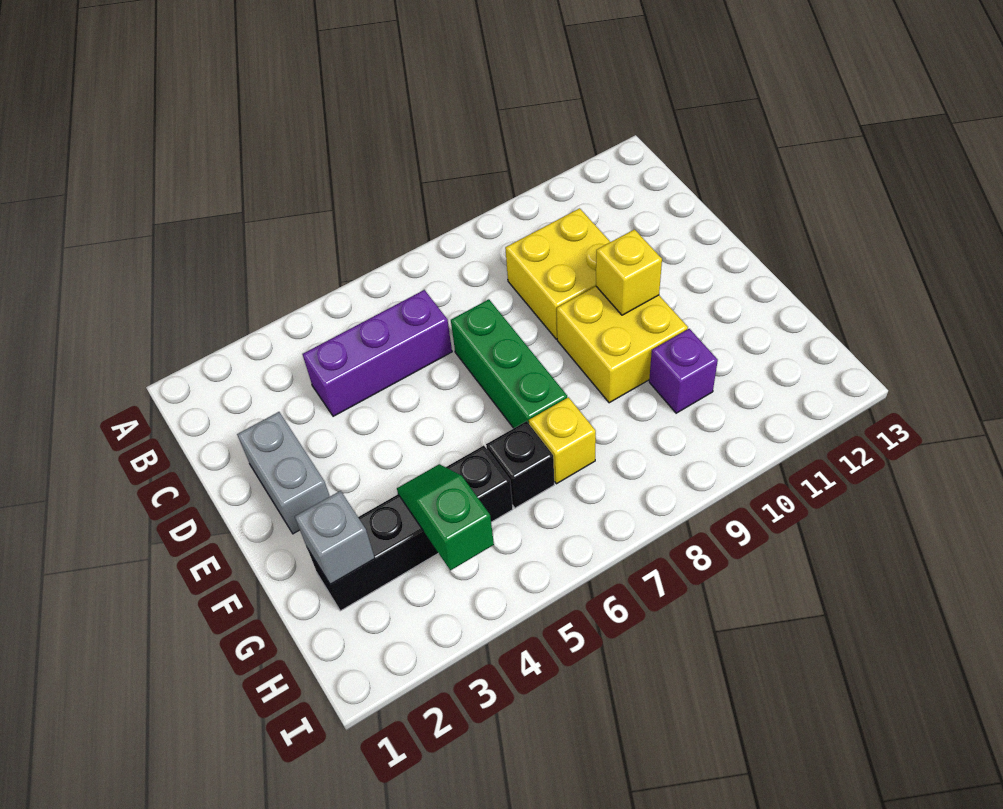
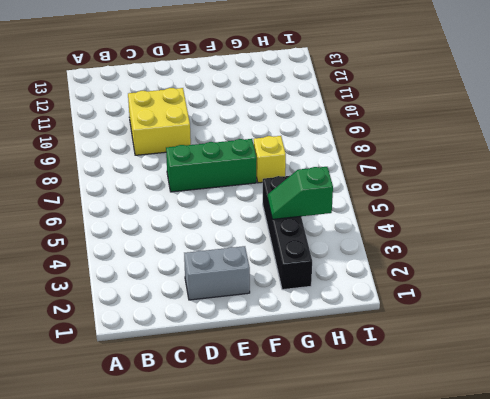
none -> purple brick C4:C6 level 1
none -> yellow brick E9:F10 level 1
none -> black brick G6 level 1

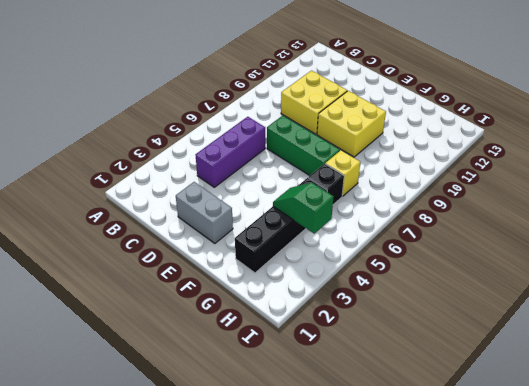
none -> purple brick G10 level 1
none -> yellow brick E10 level 2
none -> grey brick G2 level 2

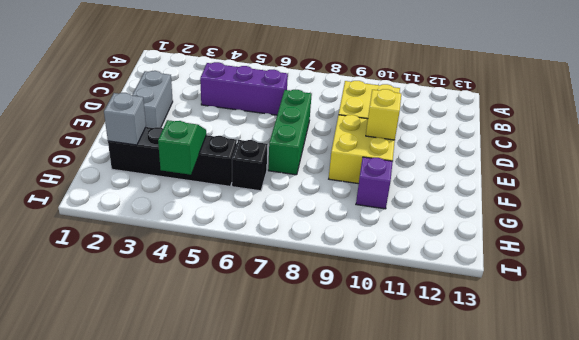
none -> yellow brick G7 level 1

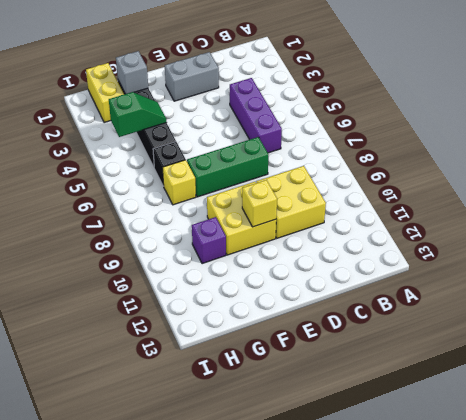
yellow brick H1:H2 level 1 -> none

